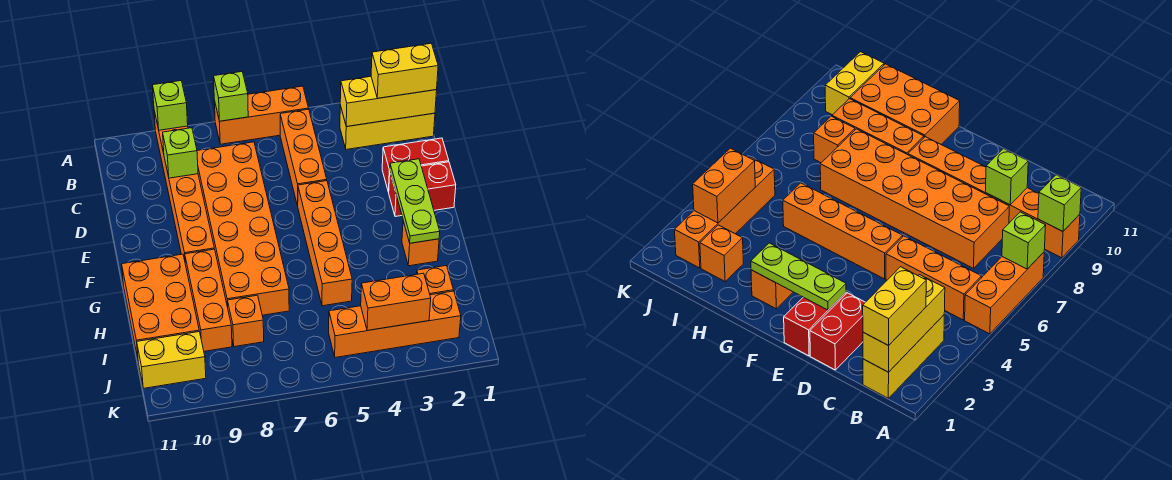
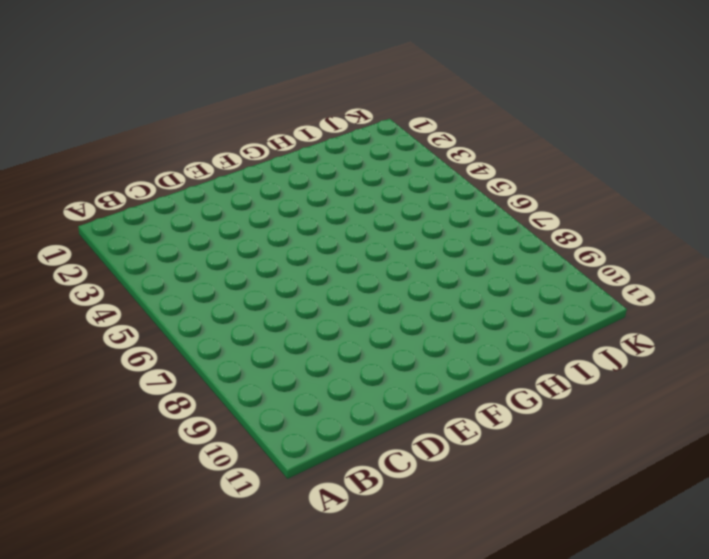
none -> orange brick A5:A7 level 1
none -> orange brick A9:F9 level 1
none -> yellow brick B1:B3 level 1

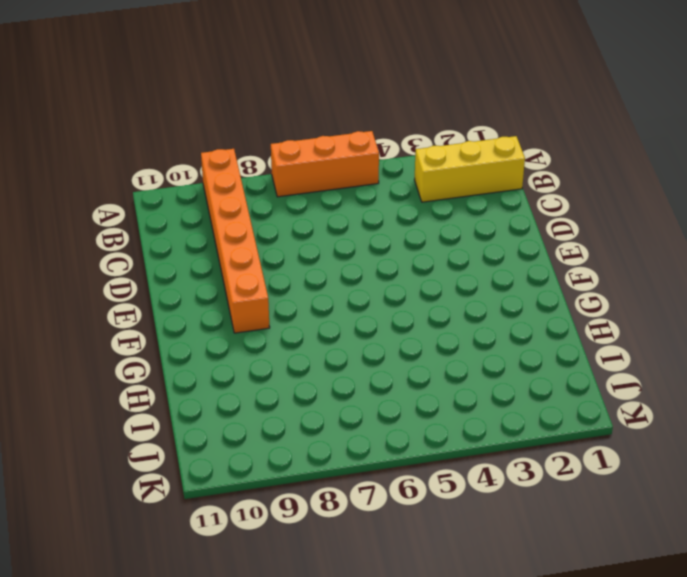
none -> orange brick B5:D5 level 1
none -> orange brick C7:H8 level 1
none -> red brick D1:D2 level 1

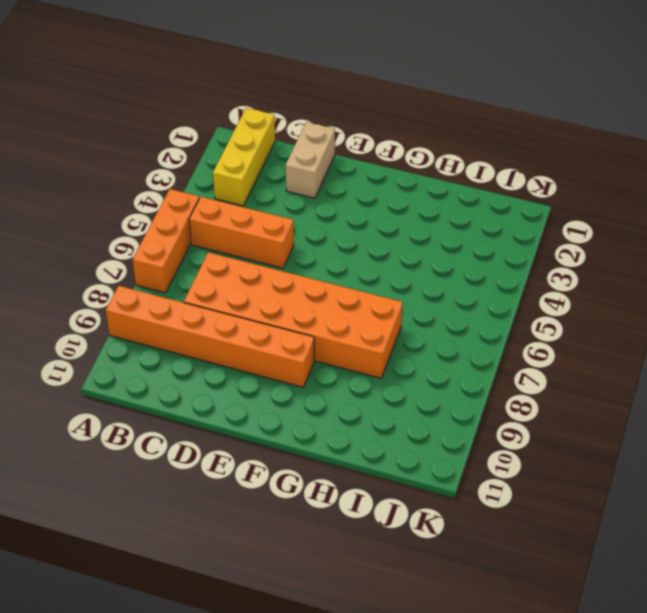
tan brick D1:D2 level 1 -> red brick D1:D2 level 1
none -> red brick E1:E2 level 1
none -> orange brick E5:H5 level 1
none -> orange brick G2 level 1

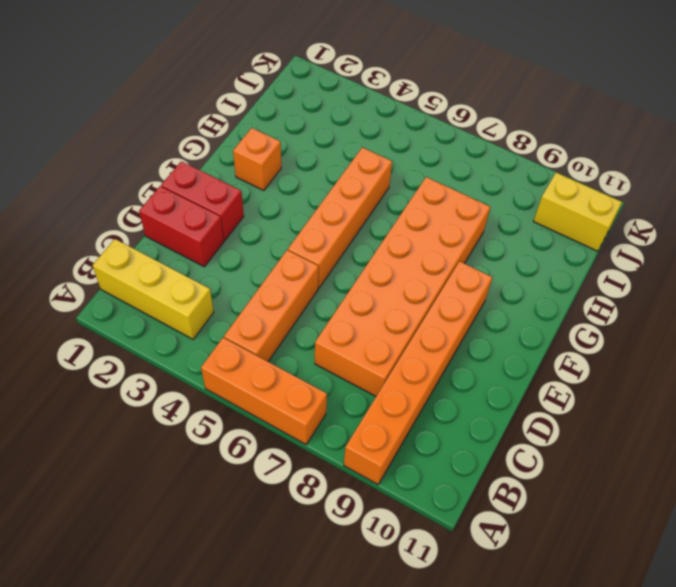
none -> orange brick G9:I9 level 1
none -> orange brick G10:I11 level 1
none -> orange brick I2 level 1

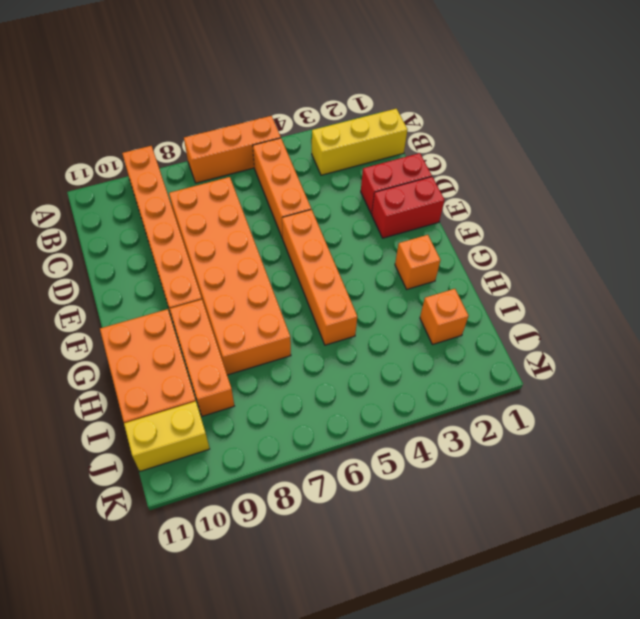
none -> orange brick I8 level 1
none -> orange brick J2:J5 level 1
none -> lime brick A7 level 2

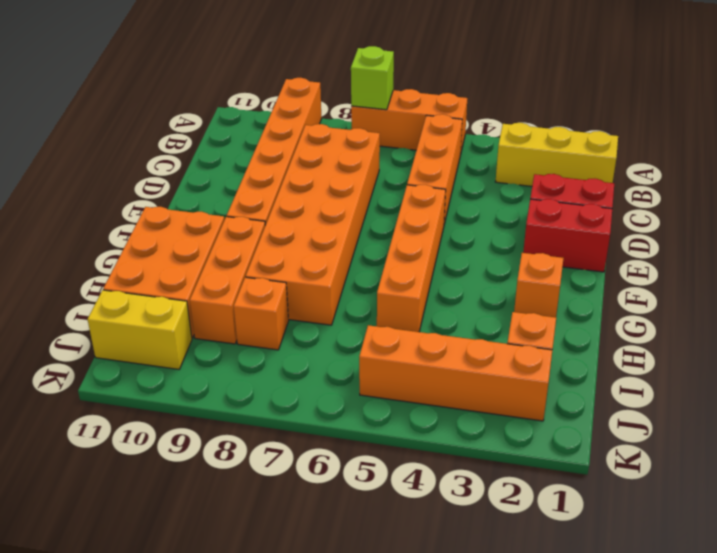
none -> lime brick A9 level 2
none -> yellow brick B1:B3 level 2
none -> lime brick C9 level 2

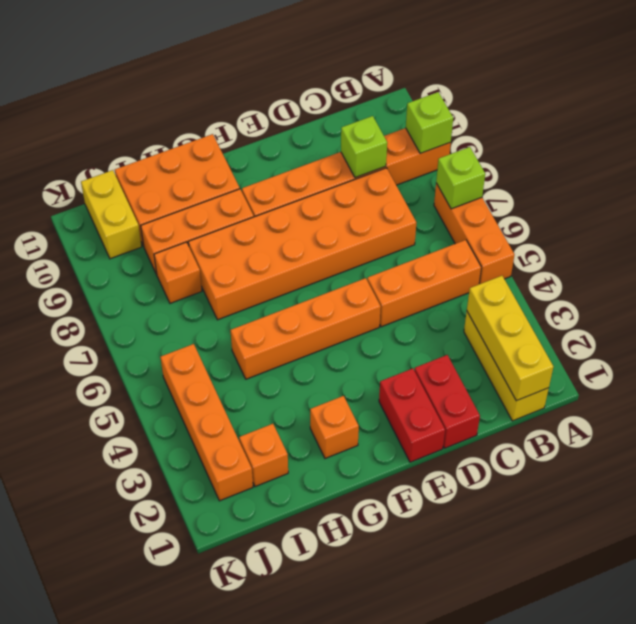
none -> lime plate E2:G2 level 2
none -> orange brick J3:J4 level 2
none -> yellow brick B1:B2 level 3

